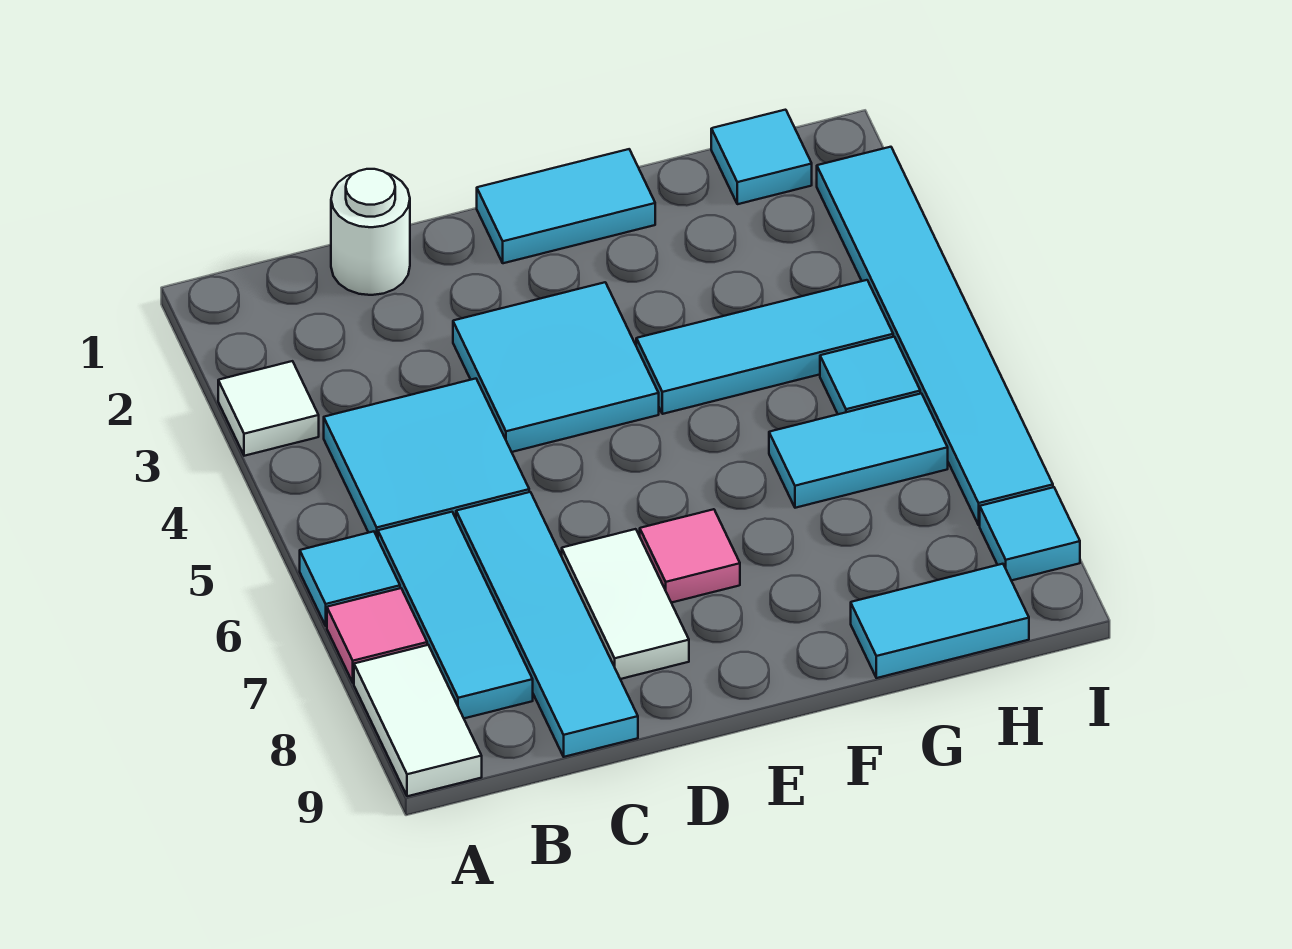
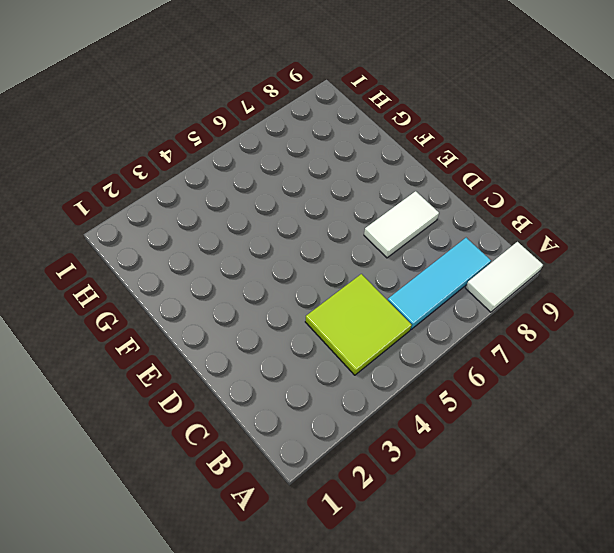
lime tile B4:C5 level 1 -> cyan tile B4:C5 level 1
none -> white tile A3 level 1
none -> cyan tile A6 level 1
none -> pink tile A7 level 1

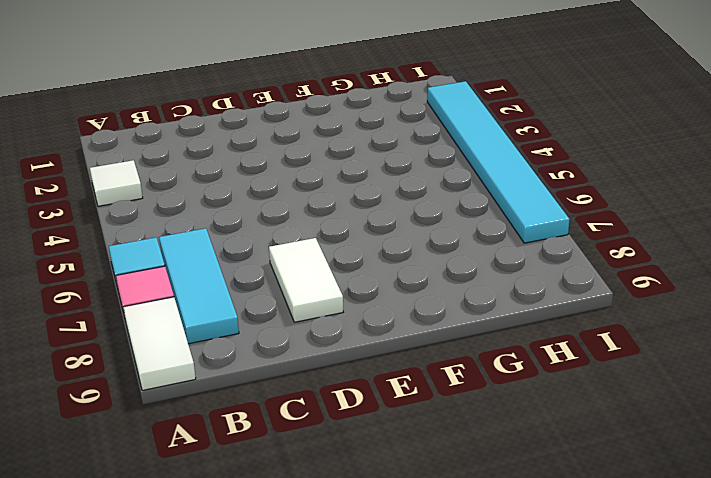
none -> cyan tile B4:C5 level 1
none -> white round brick C1 level 1
none -> cyan tile C6:C9 level 1

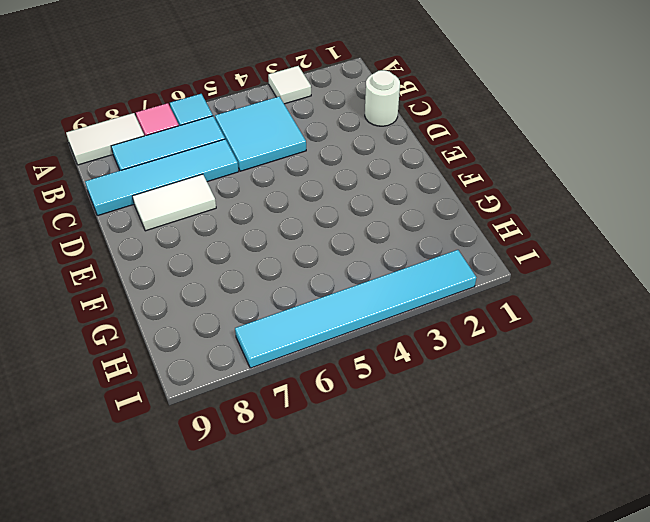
none -> cyan tile D3:E4 level 1
none -> cyan tile E1:F1 level 1
none -> pink tile E7 level 1

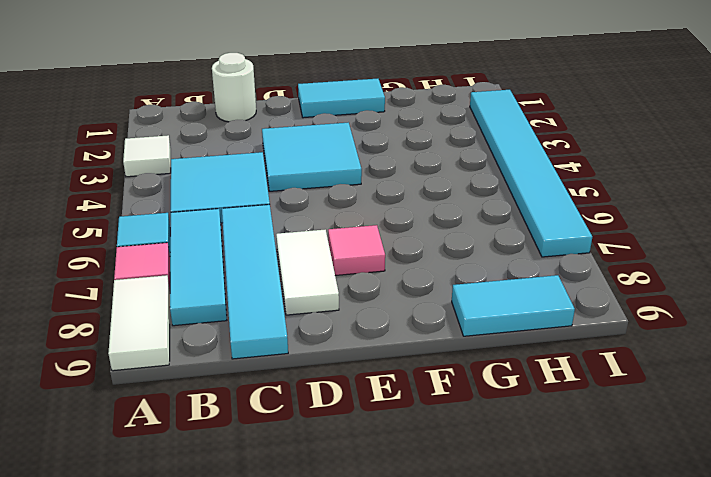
none -> cyan tile F4:H4 level 1
none -> cyan tile G6:H6 level 1
none -> cyan tile H1 level 1

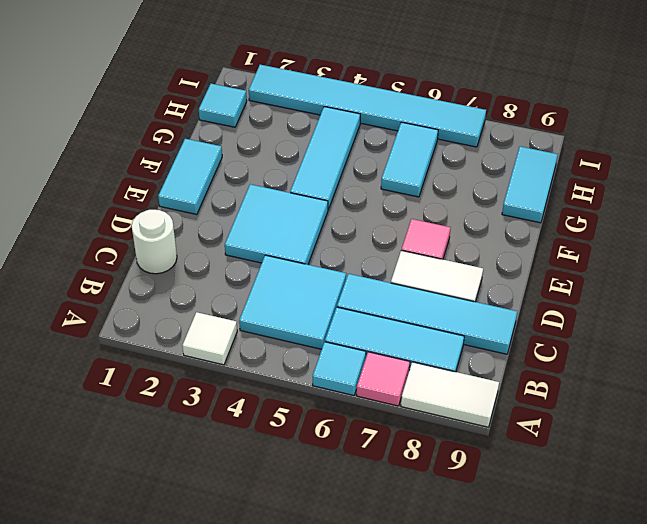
none -> cyan tile H5 level 1
none -> cyan tile I8 level 1

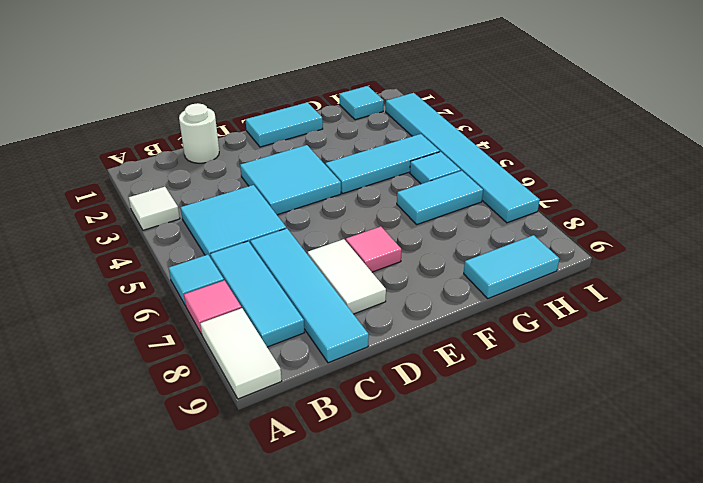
none -> cyan tile I8 level 1

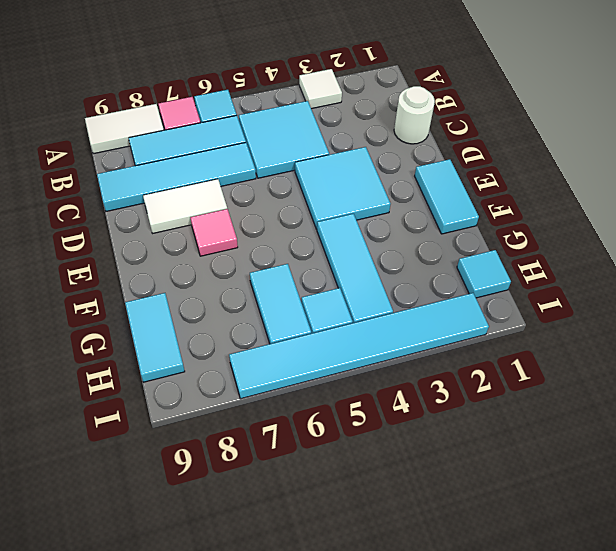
none -> cyan tile I8 level 1

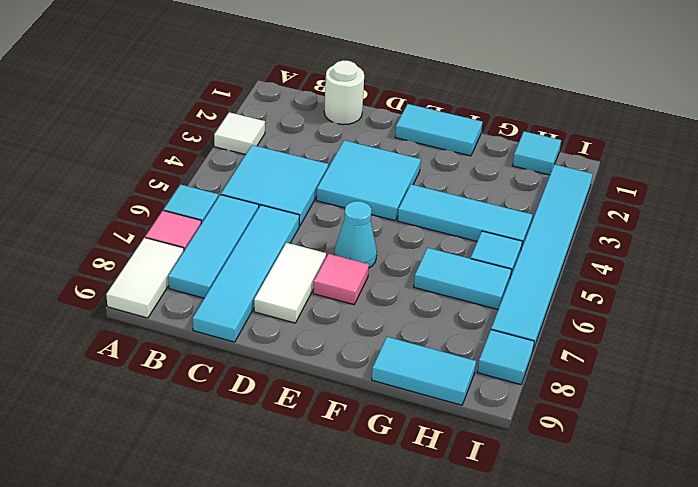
cyan cone E6 level 1 -> none

